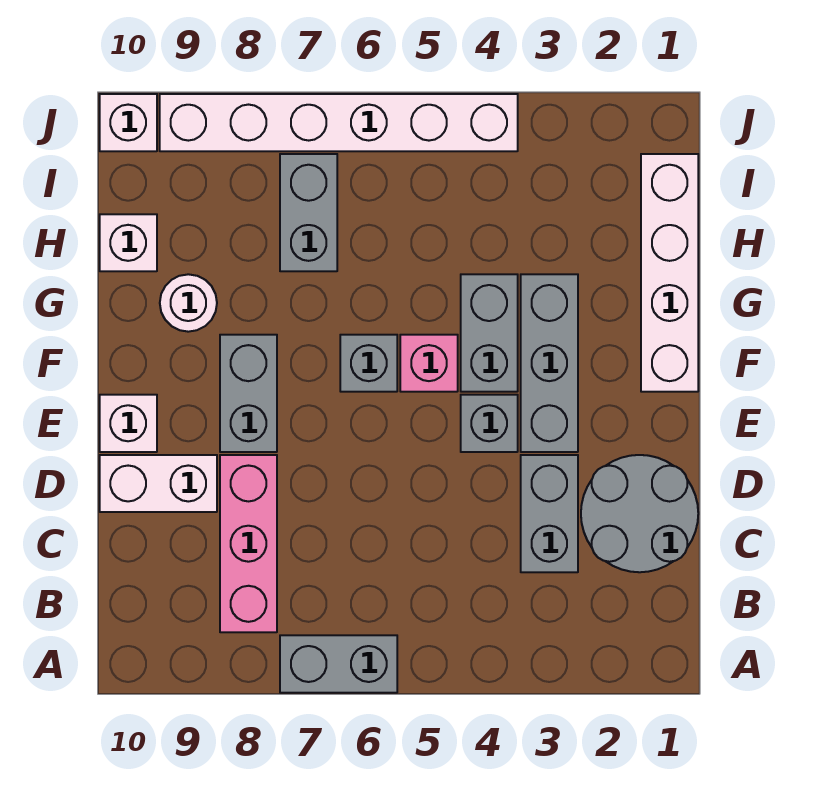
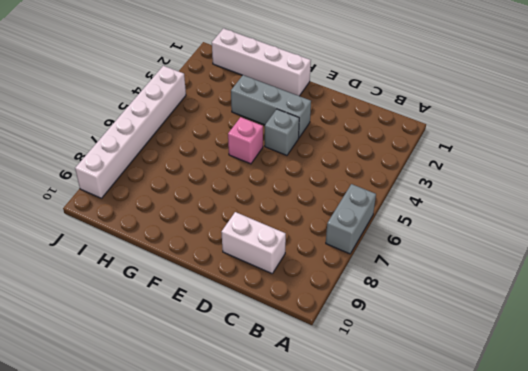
white brick C9:D9 level 1 -> white brick D9:D10 level 1
none -> pink brick B8:D8 level 1
none -> grey round brick C1:D2 level 1
none -> grey brick C3:D3 level 1

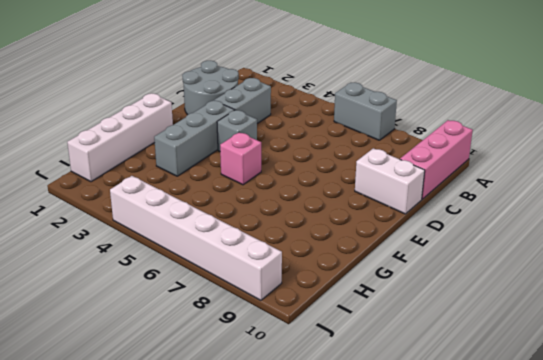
pink brick A10:C10 level 1 -> pink brick B8:D8 level 1
none -> grey brick E8:F8 level 1
none -> white brick E10 level 1
none -> grey brick F4:G4 level 1

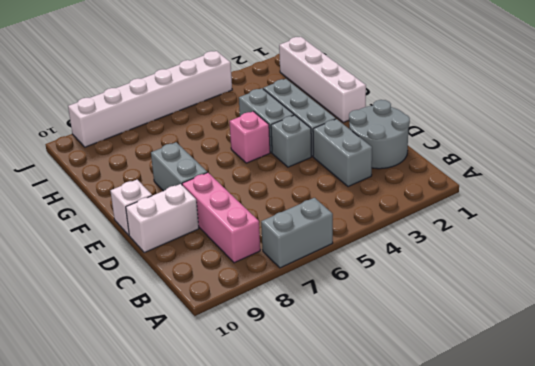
none -> grey brick F6 level 1
none -> white round brick G9 level 1
none -> grey brick H7:I7 level 1

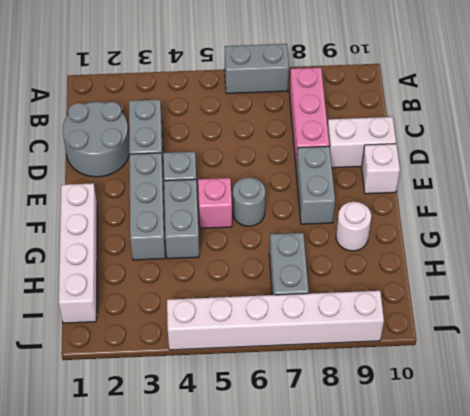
grey round brick F6 level 1 -> grey brick F6 level 1
none -> white brick H10 level 1
none -> white brick J10 level 1

